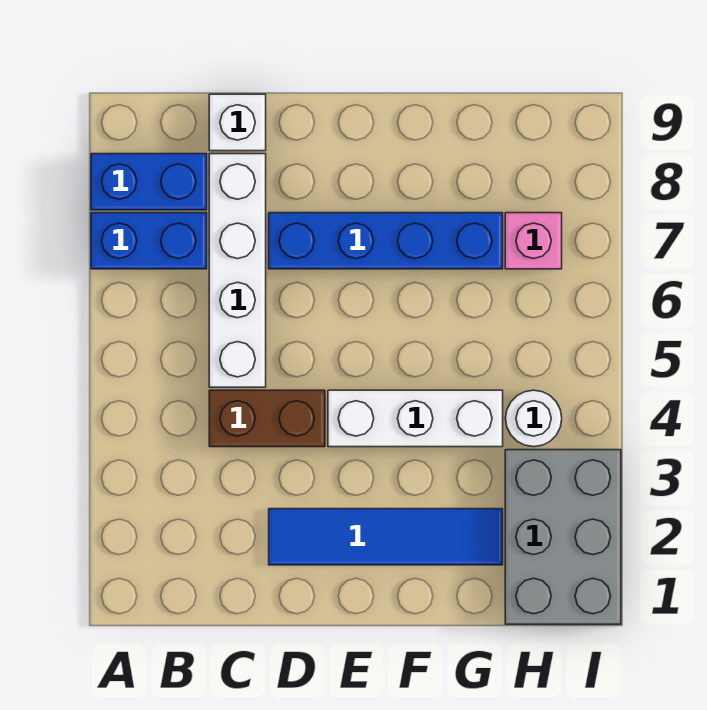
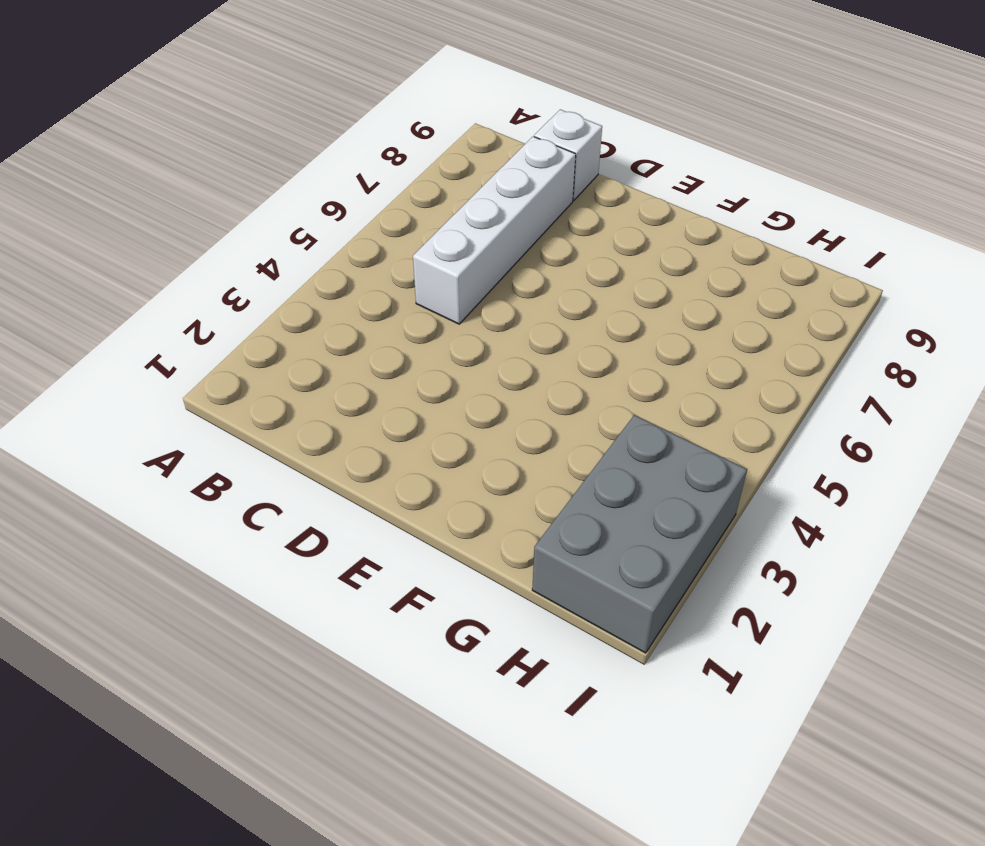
none -> blue brick A7:B7 level 1
none -> blue brick A8:B8 level 1

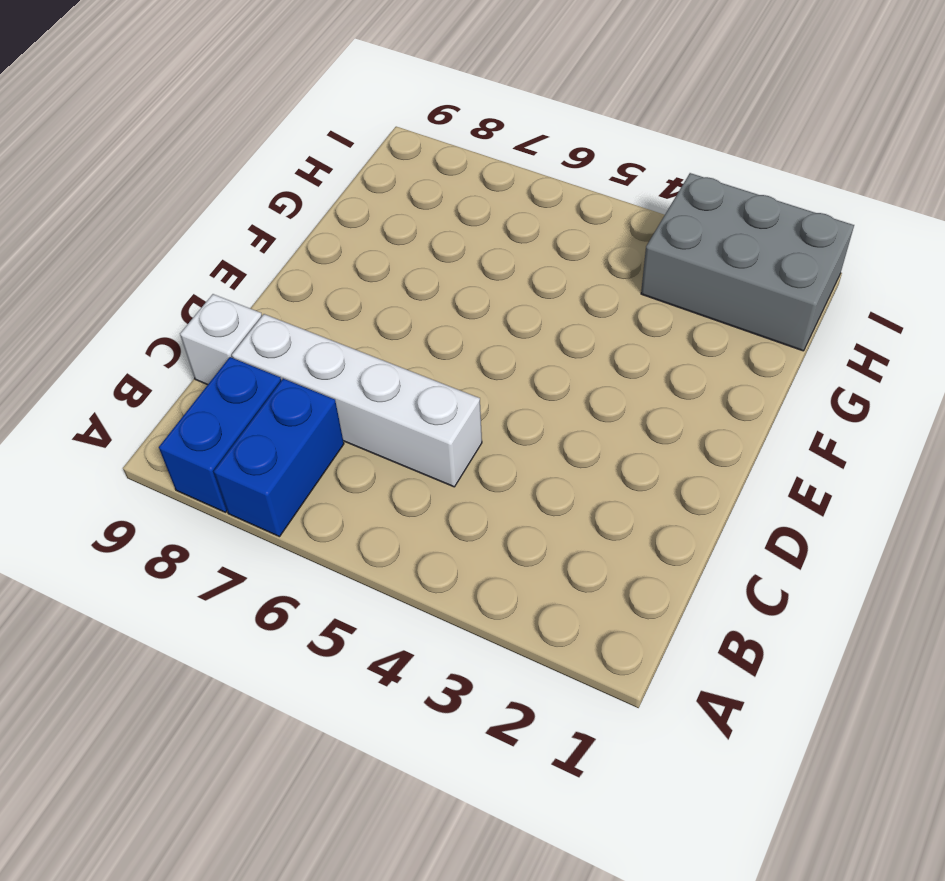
none -> brown brick C4:D4 level 1
none -> blue tile D2:G2 level 1

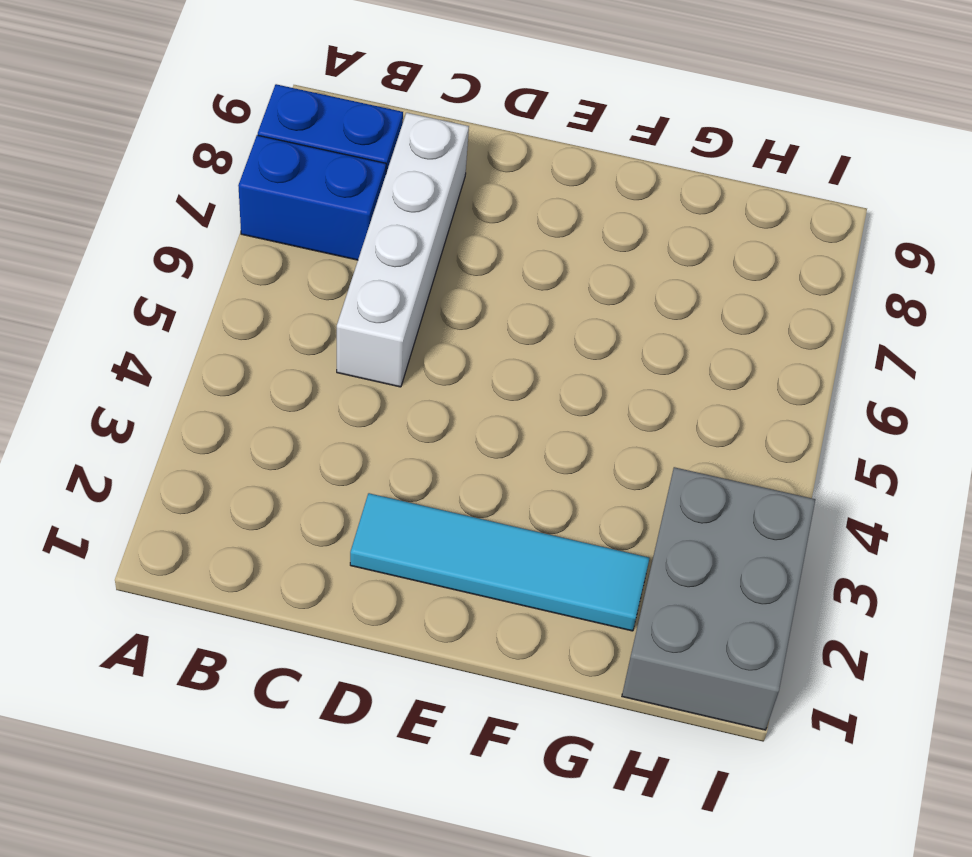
cyan tile D2:G2 level 1 -> blue tile D2:G2 level 1
none -> brown brick C4:D4 level 1
none -> white brick C9 level 1

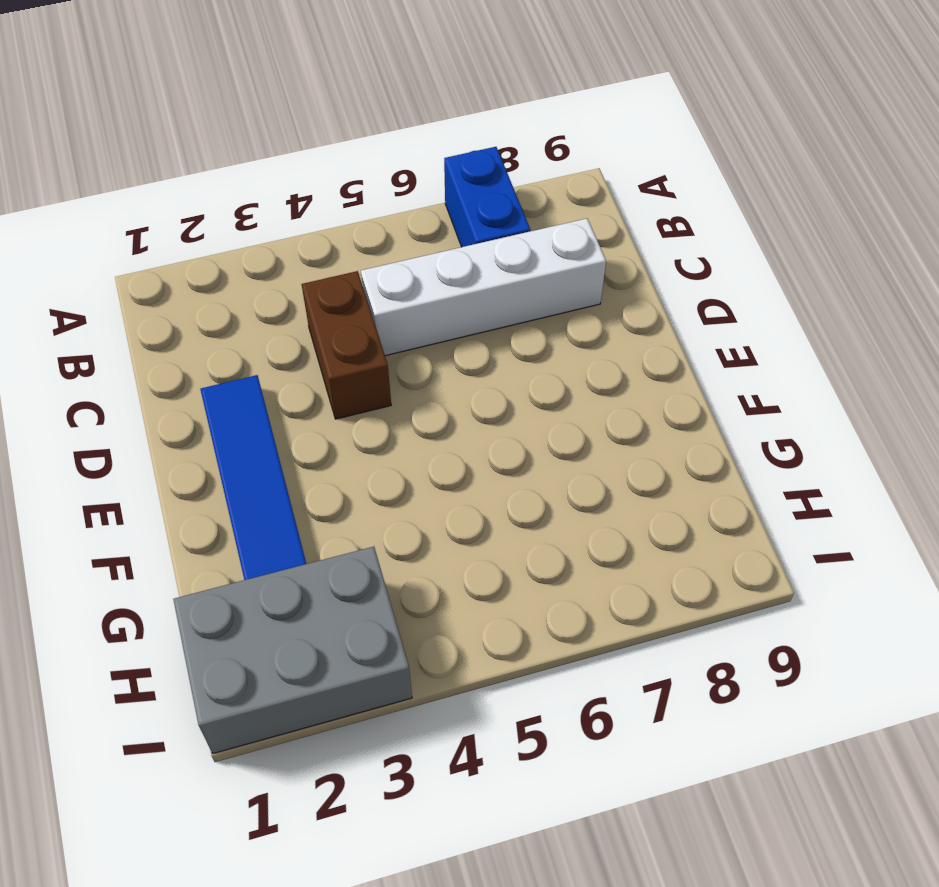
none -> blue brick A8:B8 level 1
none -> white brick C9 level 1

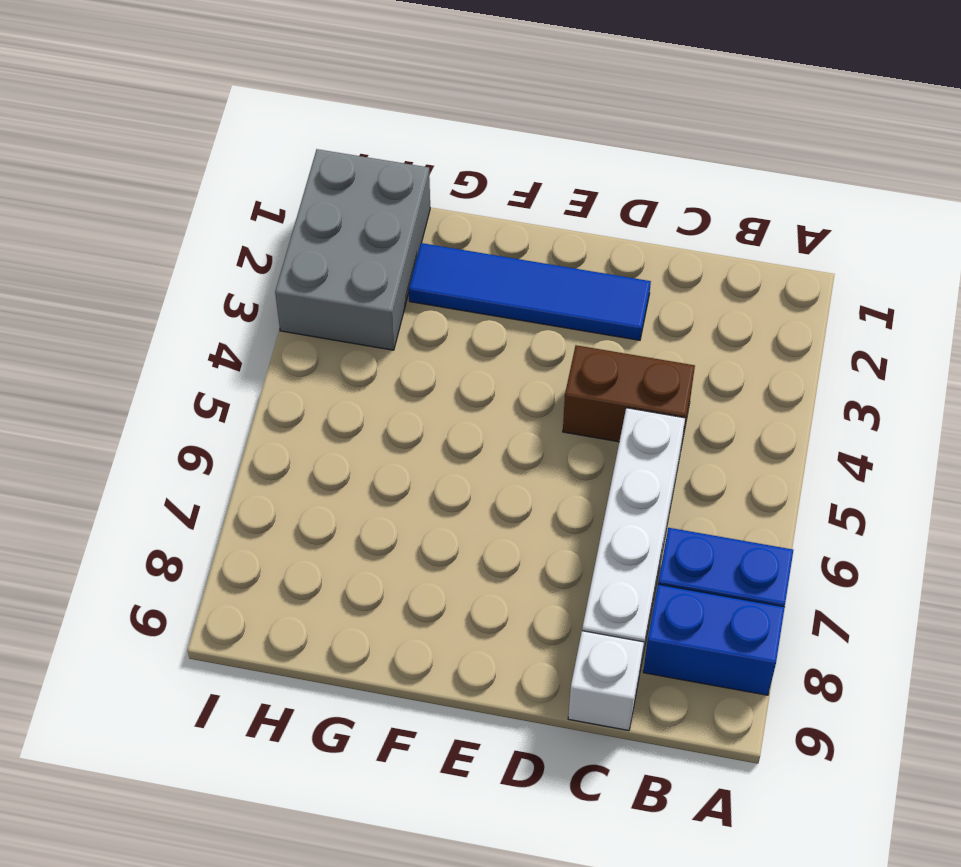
none -> blue brick D7:G7 level 1
none -> white brick E4:G4 level 1

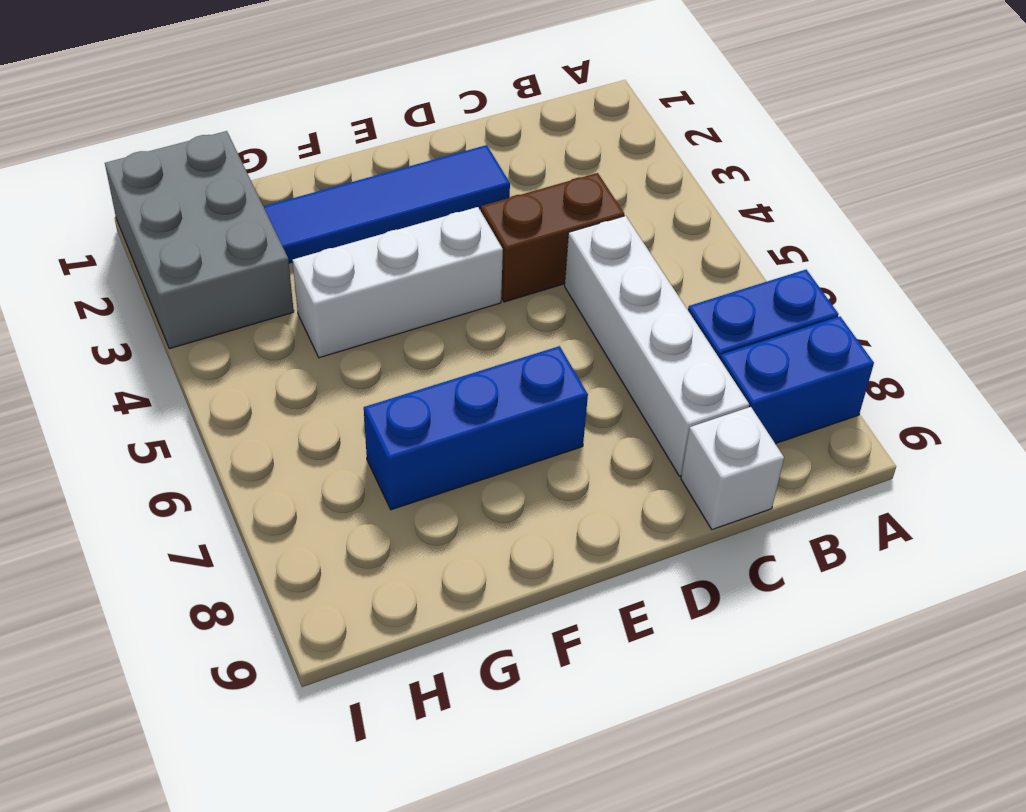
blue brick E7:G7 level 1 -> blue brick D7:G7 level 1
none -> white round brick H4 level 1
none -> pink brick H7 level 1

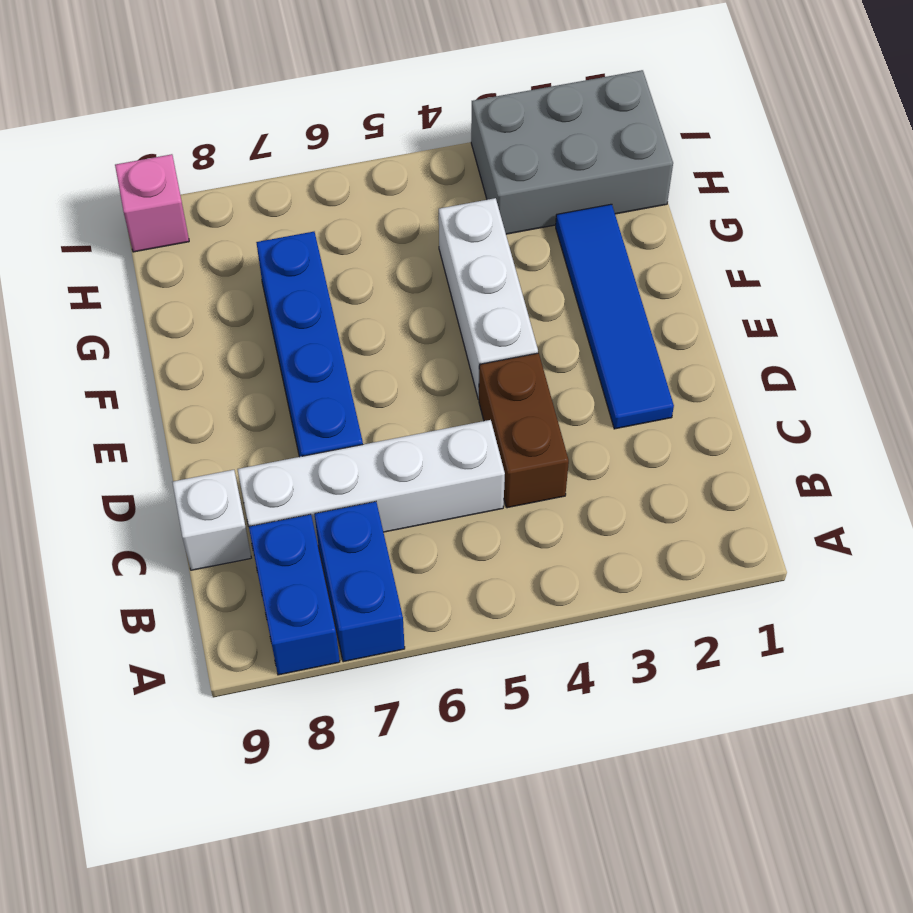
pink brick I9 level 1 -> pink brick H7 level 1
none -> white round brick H4 level 1

